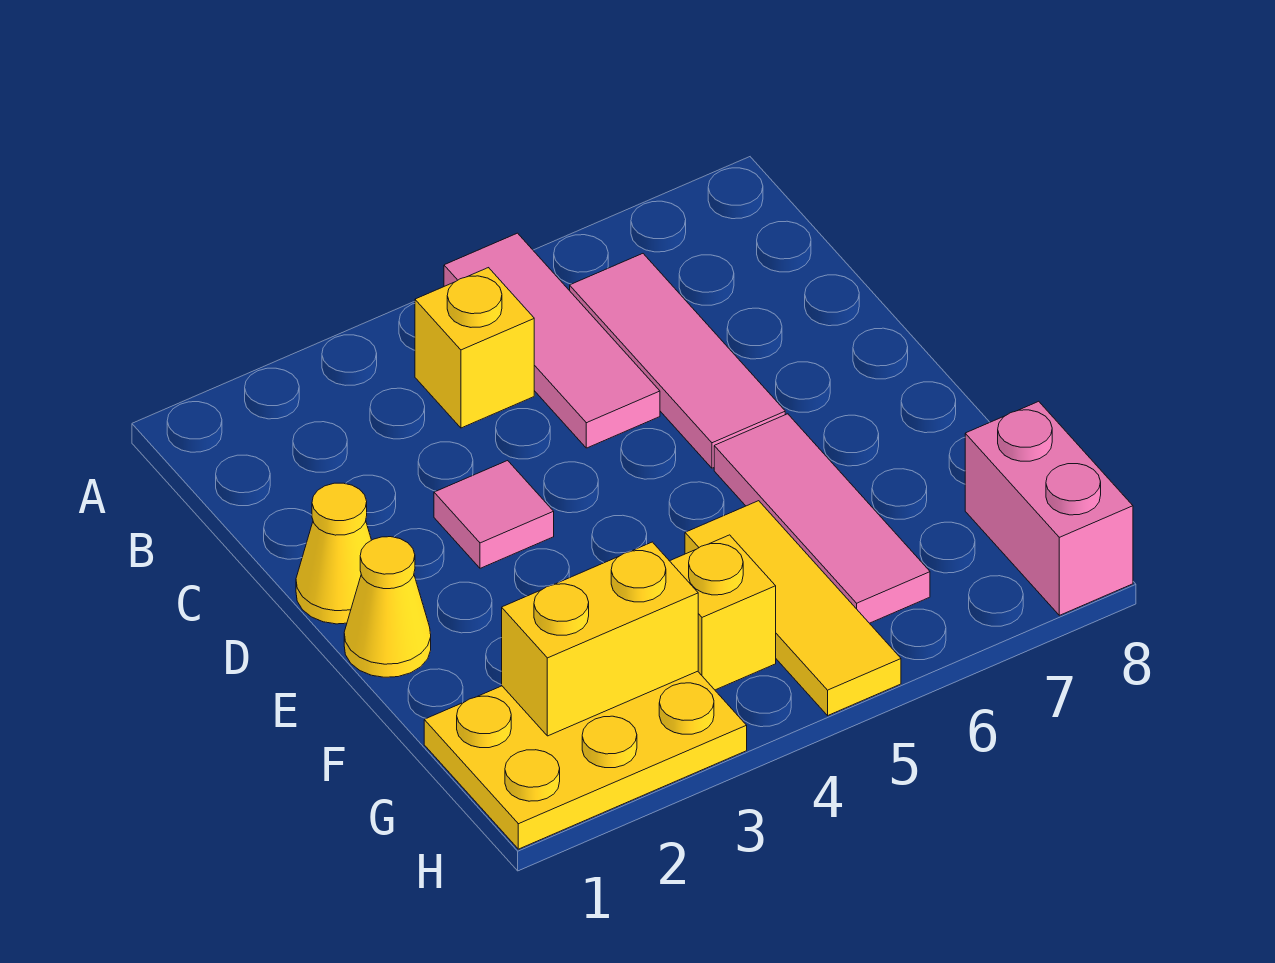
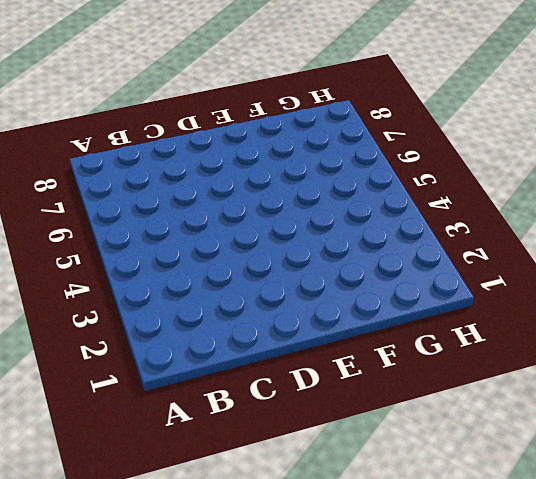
none -> pink tile A5:C5 level 1
none -> yellow brick B4 level 1
none -> pink tile B6:D6 level 1

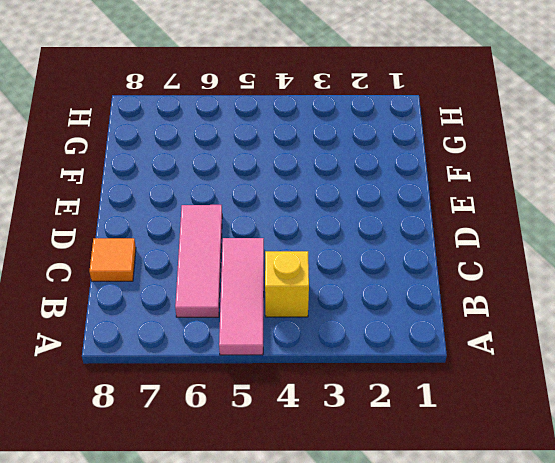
orange tile C8 level 1 -> none
none -> yellow cone D1 level 1
none -> pink tile D3 level 1
none -> yellow cone E1 level 1

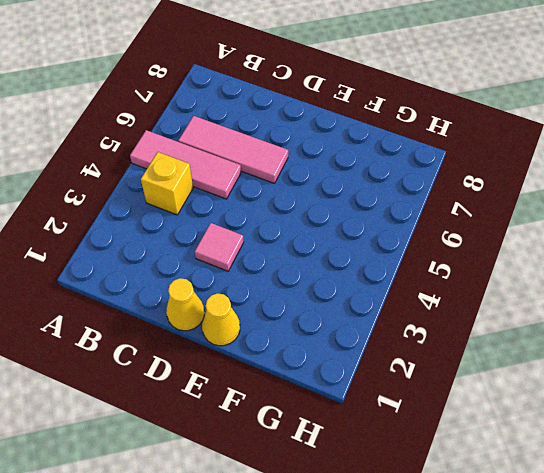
none -> pink tile E6:G6 level 1
none -> yellow tile F5:H5 level 1
none -> yellow plate G1:H3 level 1

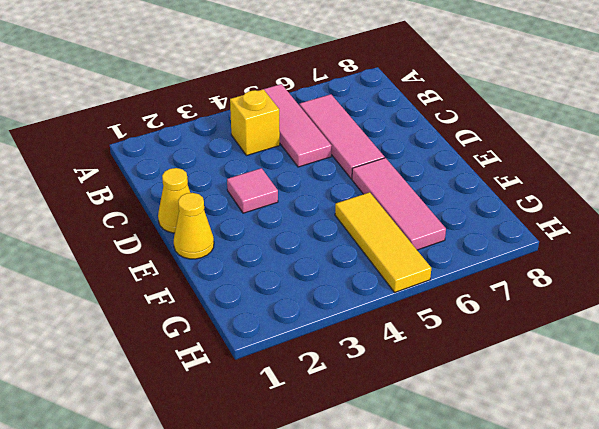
none -> yellow plate G1:H3 level 1
none -> yellow brick G4 level 1
none -> pink brick G8:H8 level 1

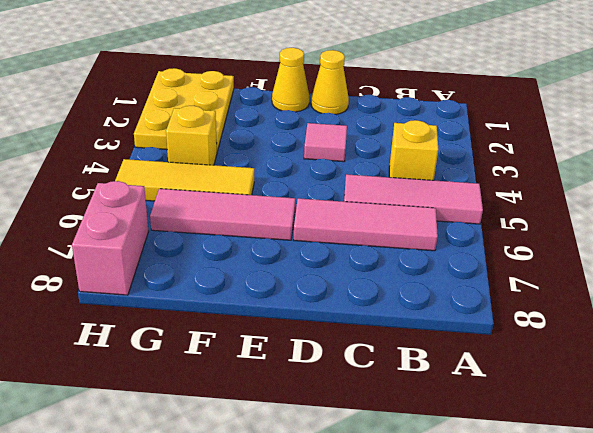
pink brick H7:H8 level 1 -> pink brick G8:H8 level 1
none -> yellow brick G2:G3 level 2

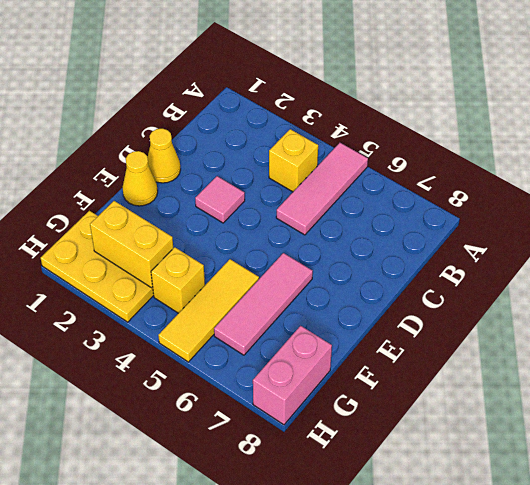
none -> pink tile B6:D6 level 1

